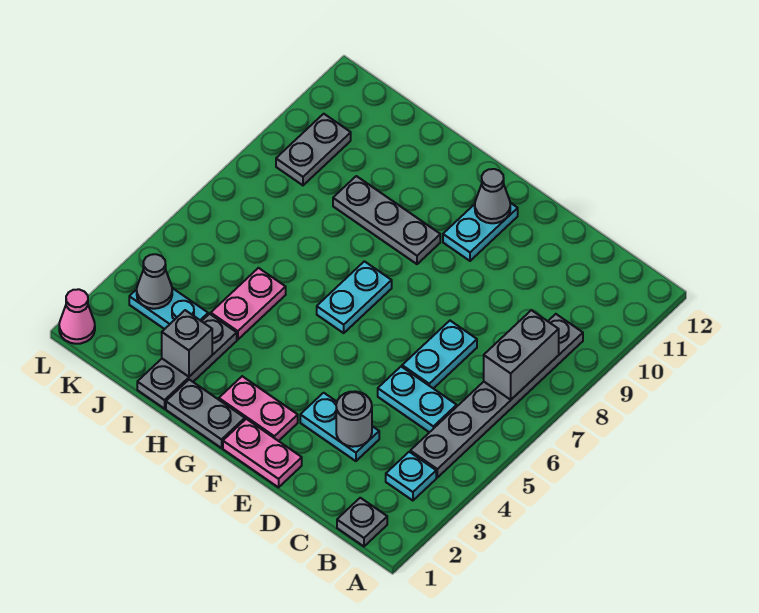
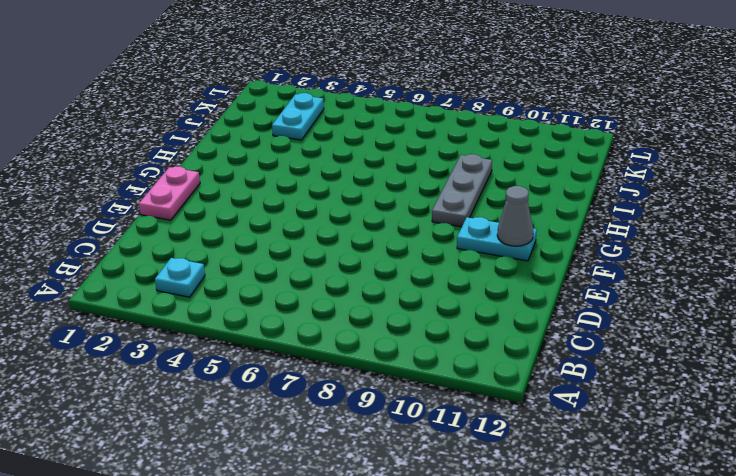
none -> grey plate B1 level 1
none -> grey plate B4:B9 level 1
none -> cyan plate C5:D5 level 1

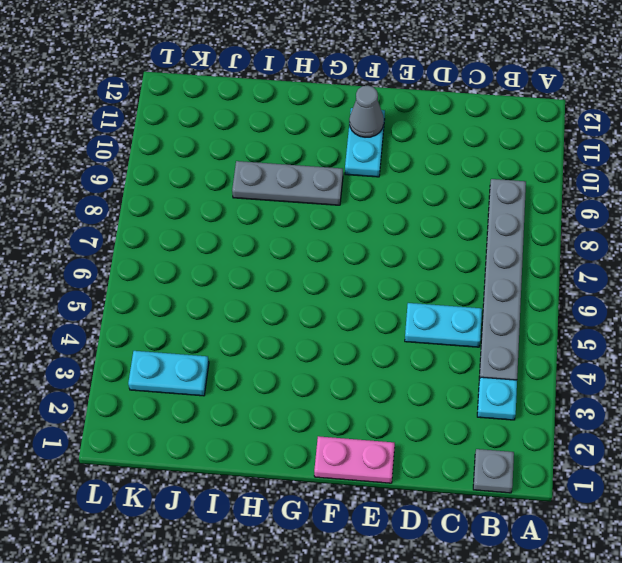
none -> cyan plate D3:E3 level 1
none -> cyan plate D6:D7 level 1
none -> pink plate F2:G2 level 1

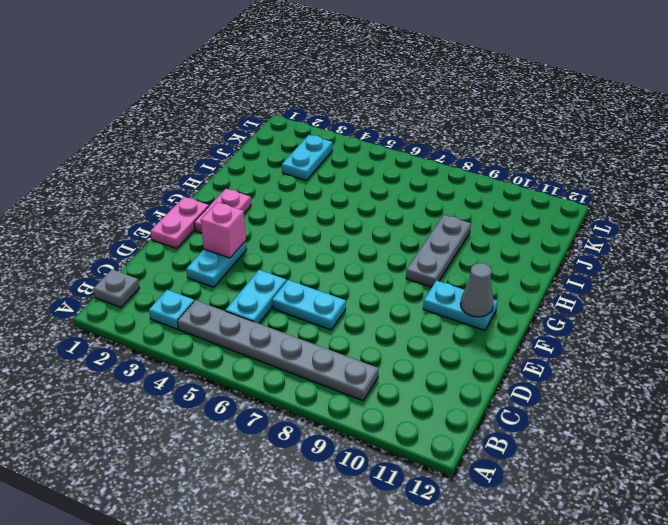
pink brick E3 level 2 -> none
none -> grey plate G1:H1 level 1
none -> cyan plate G6:G7 level 1
none -> grey plate I1:I3 level 1

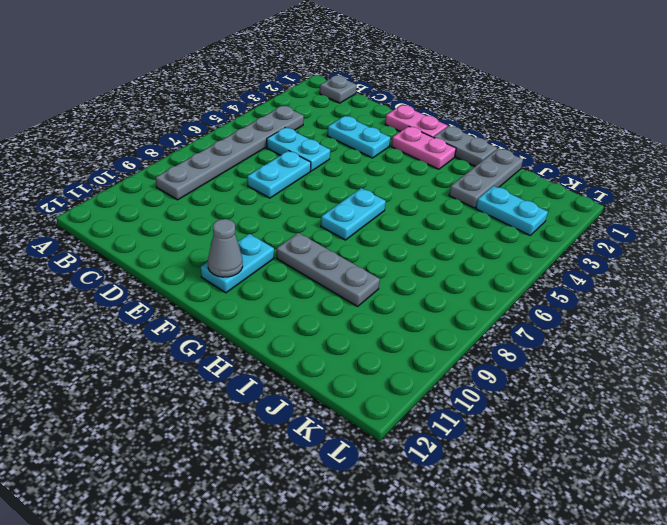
none -> cyan plate B3 level 1
none -> pink plate I4:I5 level 1
none -> grey plate K9:K10 level 1

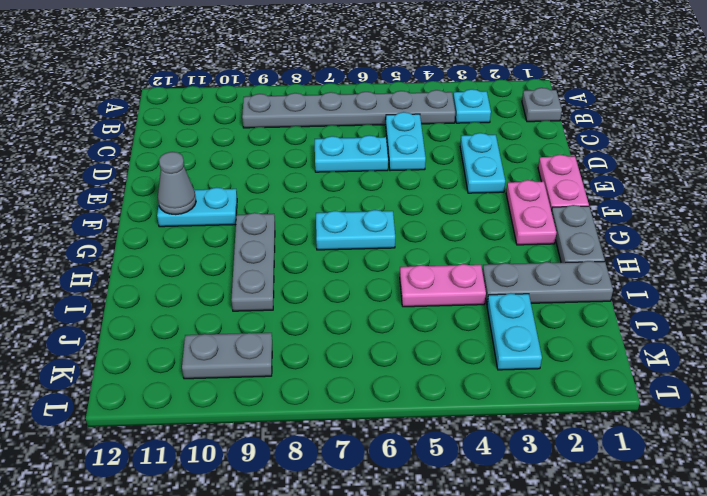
none -> pink cone L1 level 1
none -> grey brick B7:B8 level 2
none -> grey round brick D3 level 2

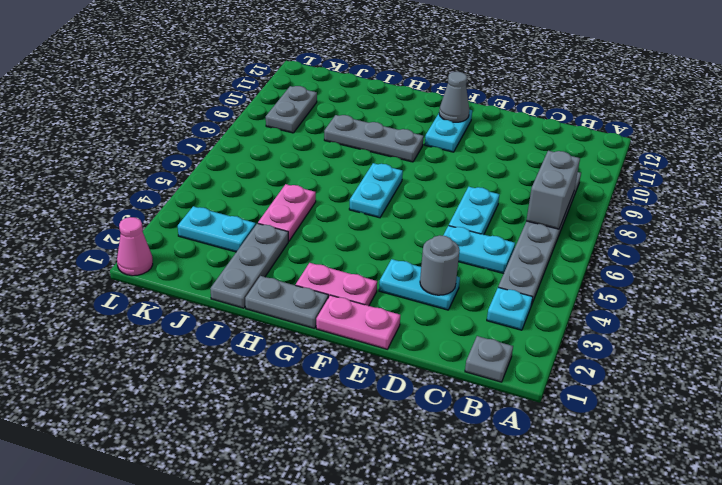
none -> grey brick I2 level 2
none -> grey cone K3 level 2

